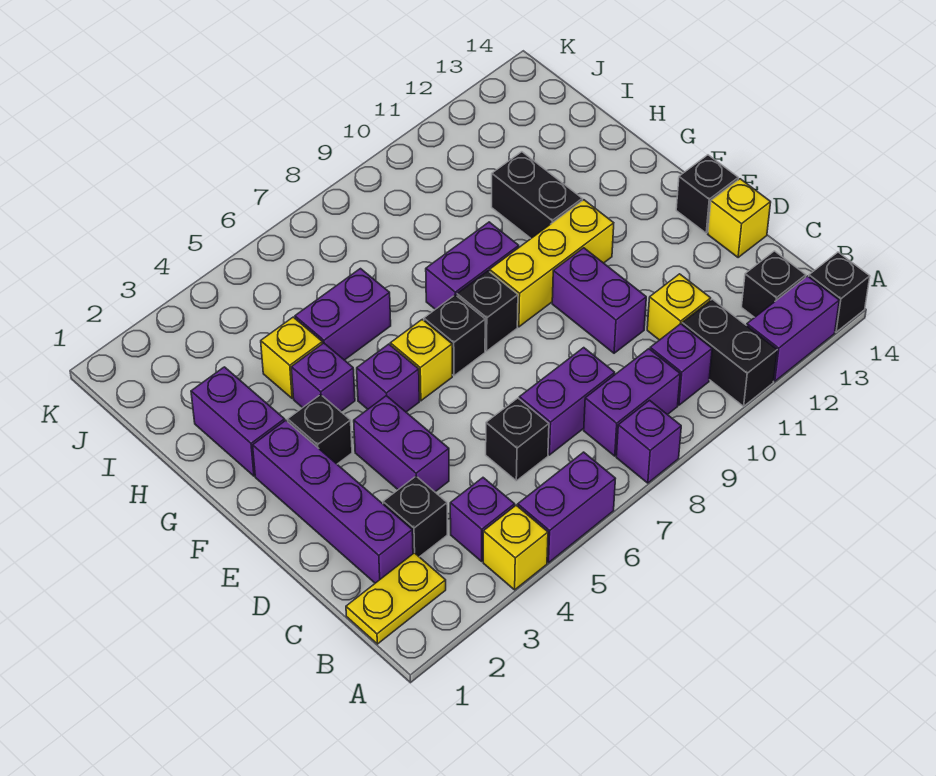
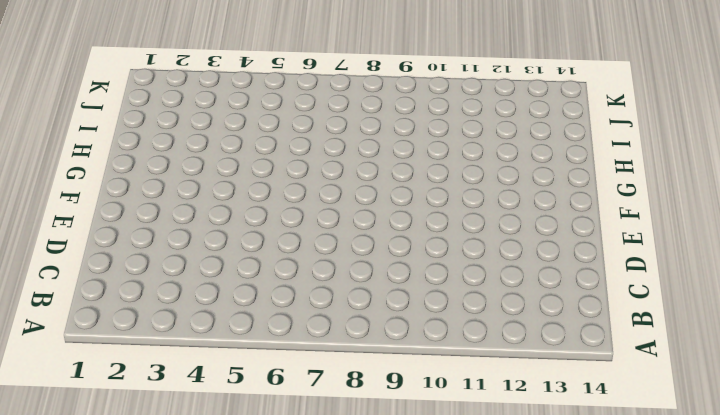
none -> yellow brick A4 level 1
none -> purple brick A5:A6 level 1
none -> purple brick A8 level 1
none -> black brick A11:B11 level 1

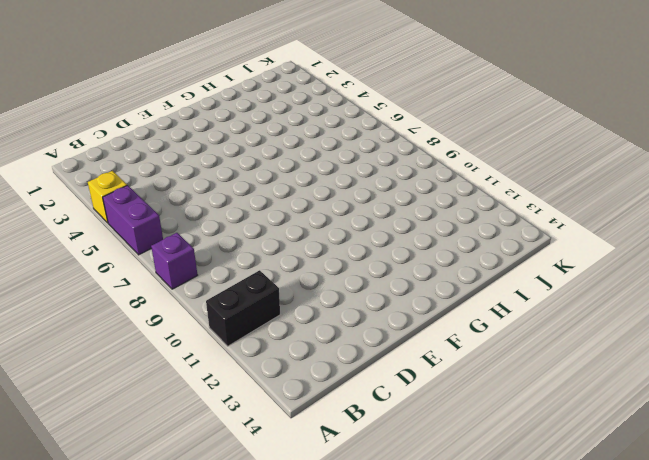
none -> purple brick A12:A13 level 1
none -> black brick A14 level 1
none -> yellow plate B1:B2 level 1
none -> purple brick B4 level 1

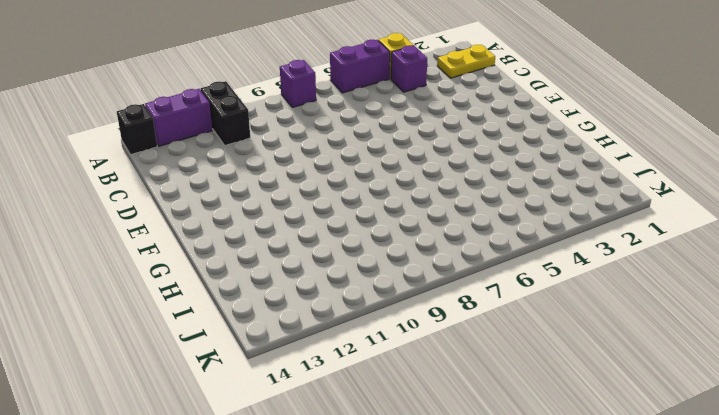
none -> purple brick B8:B9 level 1
none -> purple brick B10 level 1
none -> black brick B13 level 1
none -> purple brick C2:F2 level 1

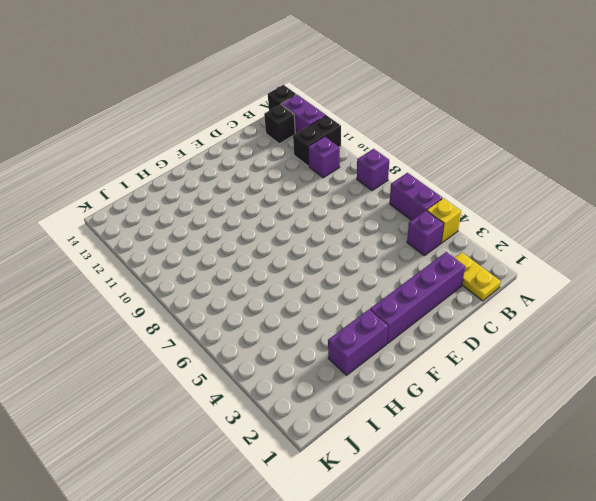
none -> purple brick B8:B9 level 1
none -> black brick C3 level 1
none -> black brick C6 level 1
none -> purple brick C7:C8 level 1

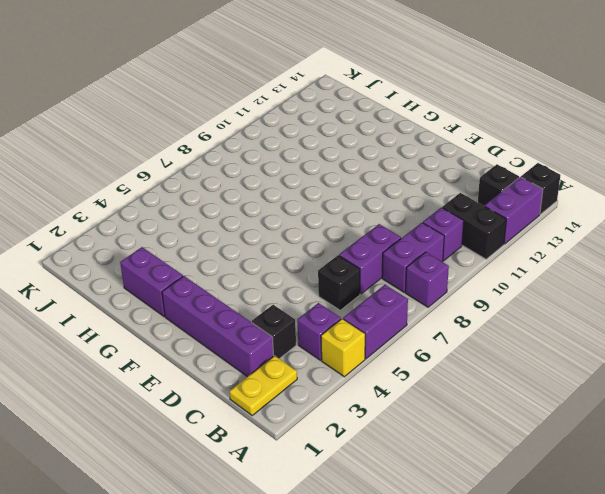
none -> yellow brick C11 level 1
none -> purple brick D4:E4 level 1
none -> purple brick D10:E10 level 1
none -> yellow brick D14 level 1

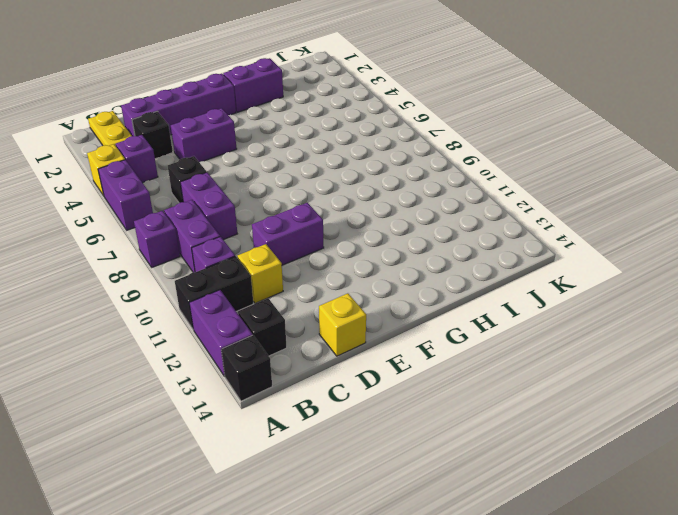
none -> black brick E14 level 1
none -> black brick F3 level 1
none -> purple brick F5 level 1
none -> yellow brick F6 level 1

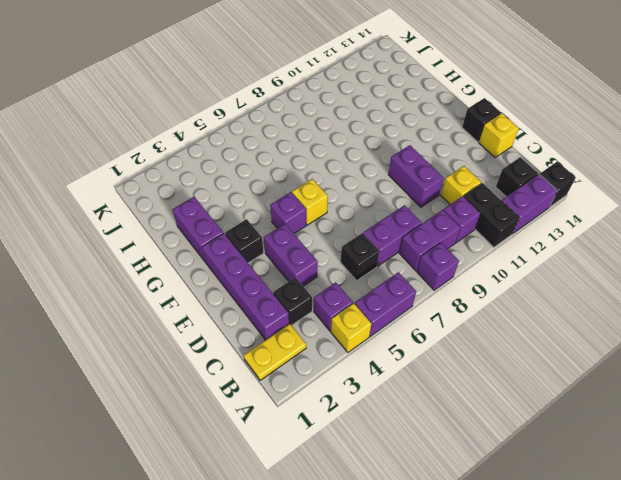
none -> black brick F7 level 1
none -> black brick F8 level 1
none -> yellow brick F9:F11 level 1
none -> purple brick G4 level 1

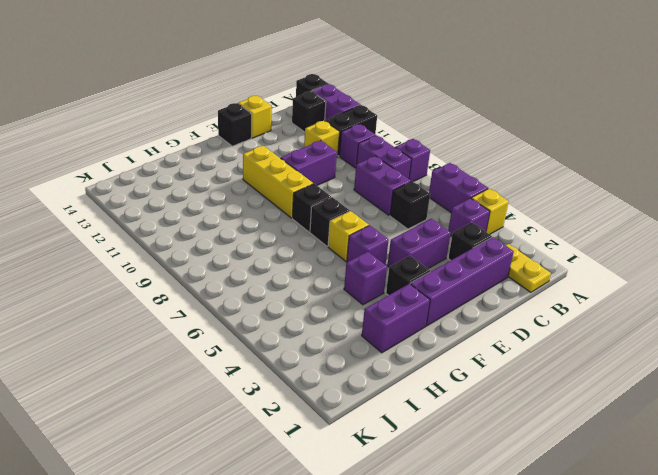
none -> purple brick G8:G9 level 1
none -> black brick G11:H11 level 1
none -> yellow brick H4 level 1
none -> purple brick H5:H6 level 1

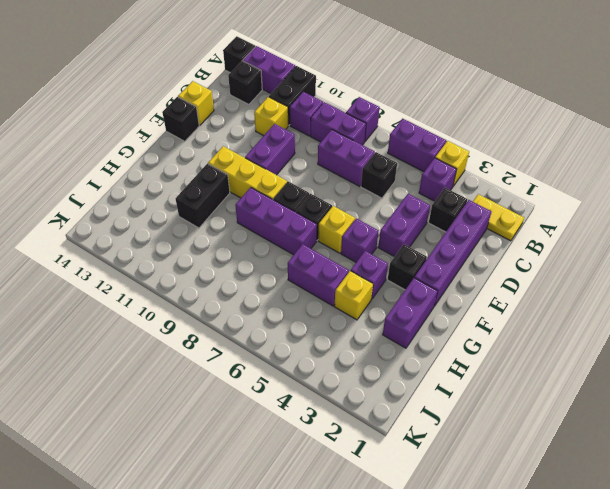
purple brick G7:G9 level 1 -> purple brick G8:G9 level 1

